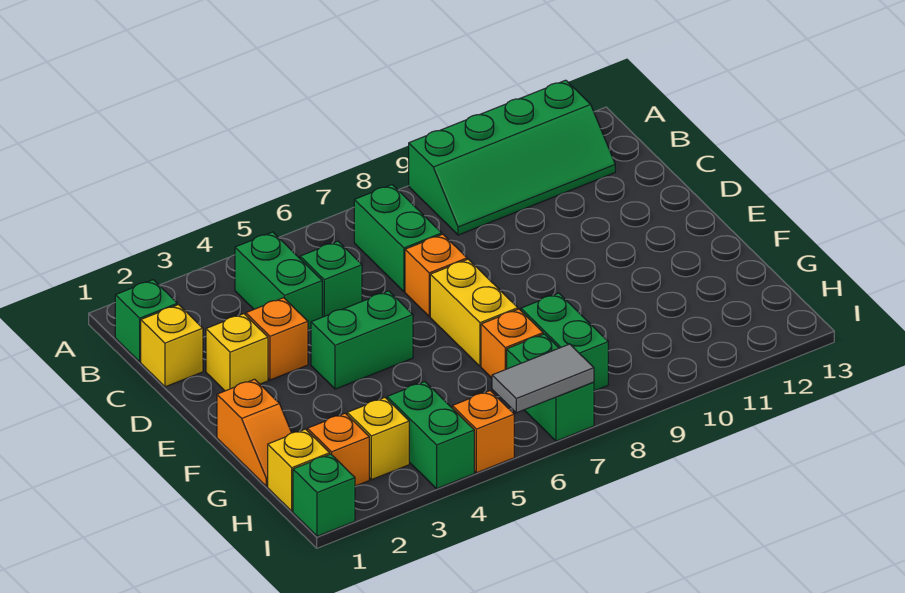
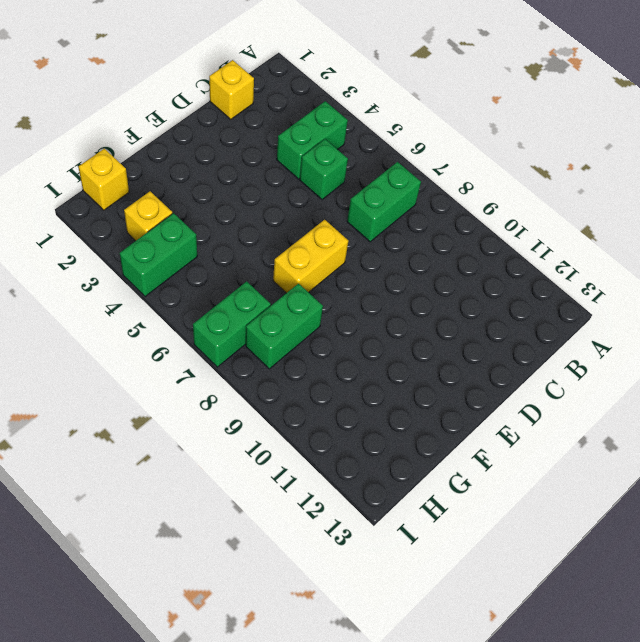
none -> green slope A9:B12 level 1 top A
none -> green brick B1 level 1
none -> yellow brick D2 level 1

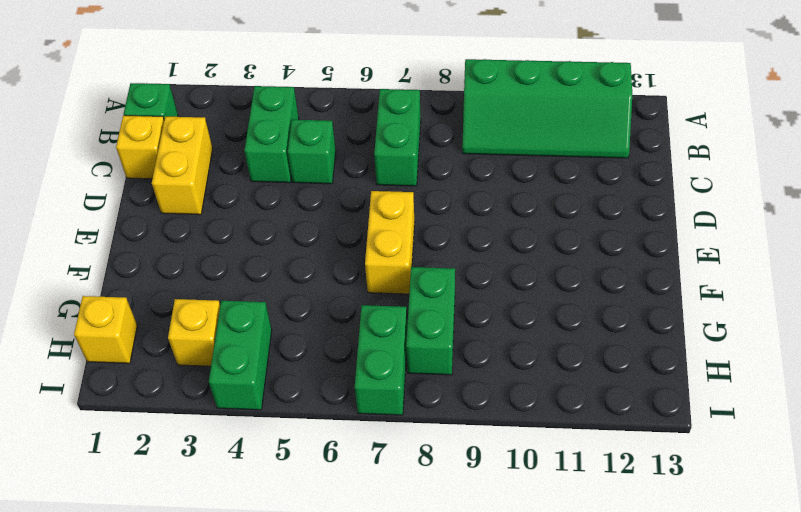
yellow brick C2:D2 level 1 -> yellow brick D2 level 1
none -> orange brick D3 level 1
none -> orange brick D7 level 1
none -> green brick E4:E5 level 1

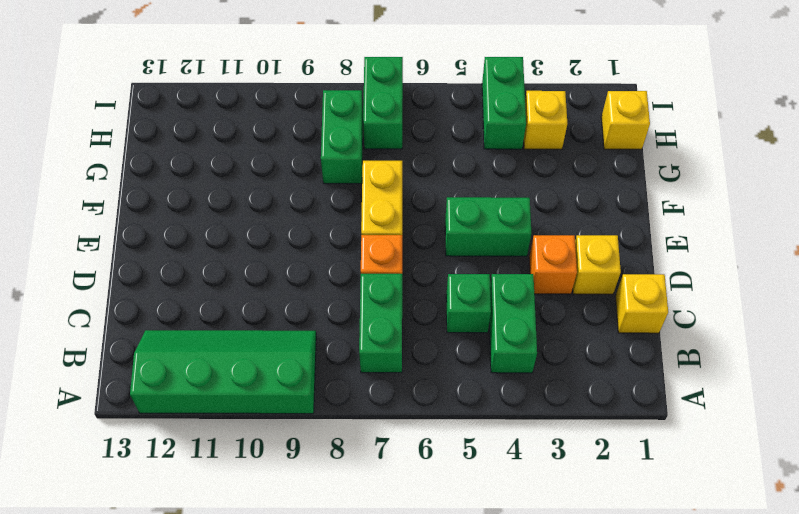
none -> green brick B1 level 1
none -> orange slope F1:G1 level 1 top F
none -> orange brick G7 level 1

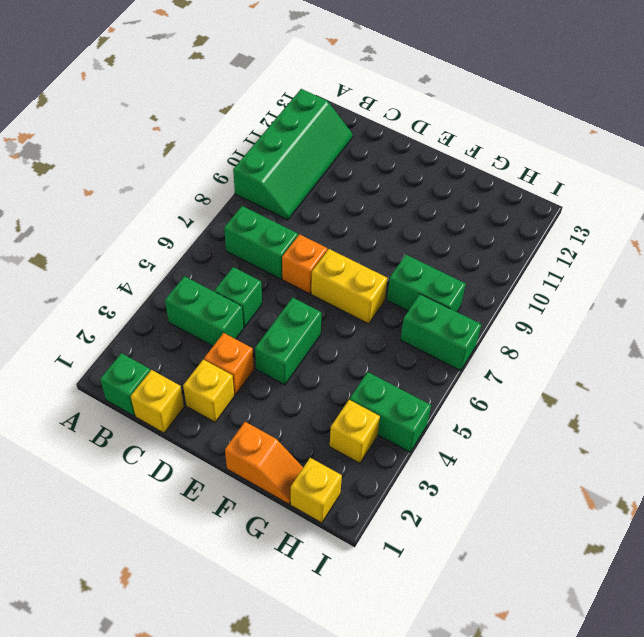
none -> orange brick G7 level 1
none -> orange brick H2 level 1
none -> green brick I1 level 1

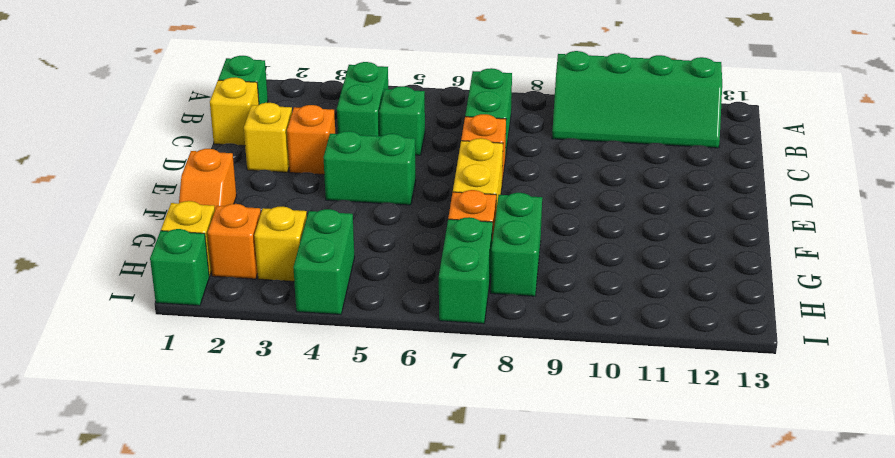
none -> orange brick I5 level 1
none -> grey tile I6:I7 level 2

